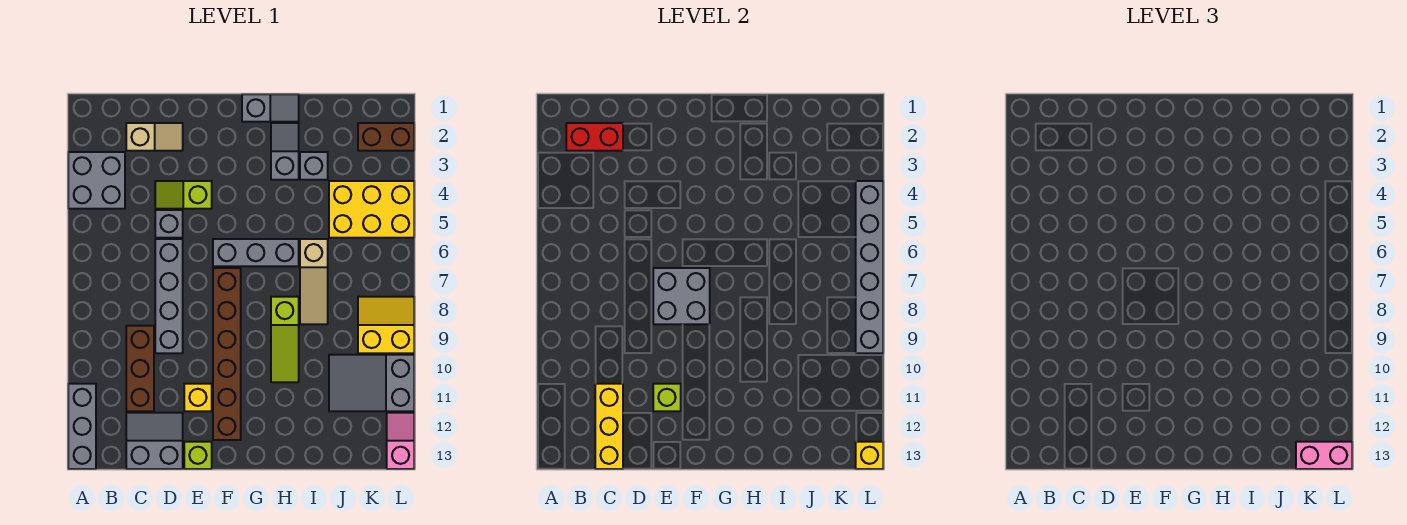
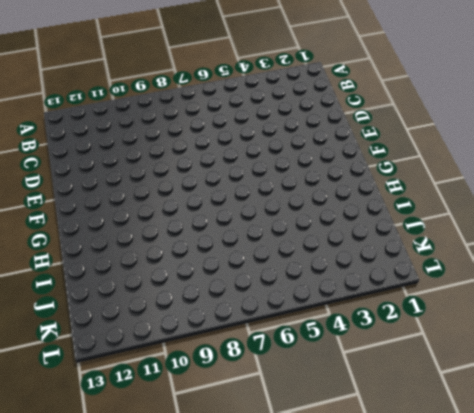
none -> grey brick A3:B4 level 1
none -> grey brick A11:A13 level 1
none -> tan slope C2:D2 level 1 top C

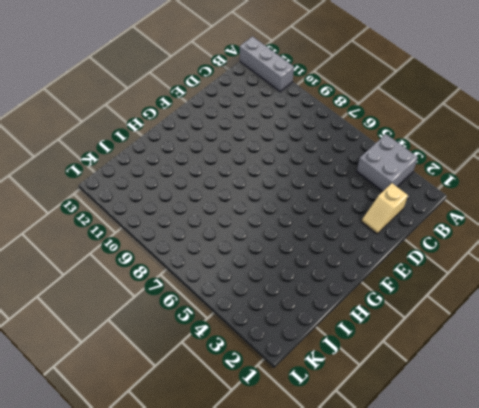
none -> brown brick C9:C11 level 1
none -> grey slope C12:D13 level 1 top 13
none -> lime slope D4:E4 level 1 top E

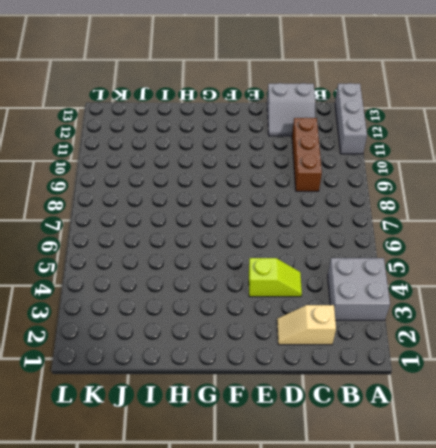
none -> grey brick D5 level 1
none -> grey brick D6:D9 level 1
none -> yellow brick E11 level 1

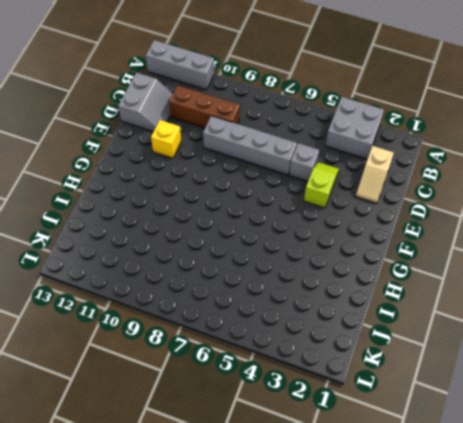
none -> lime brick E13 level 1
none -> grey brick F6:H6 level 1
none -> brown brick F7:F12 level 1

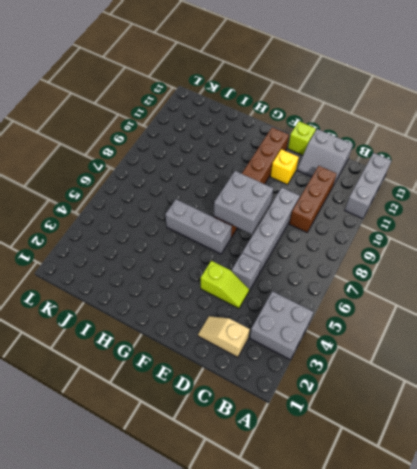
none -> grey slope G1:H1 level 1 top G
none -> grey slope H2:H3 level 1 top 3
none -> lime slope H8:H10 level 1 top 8

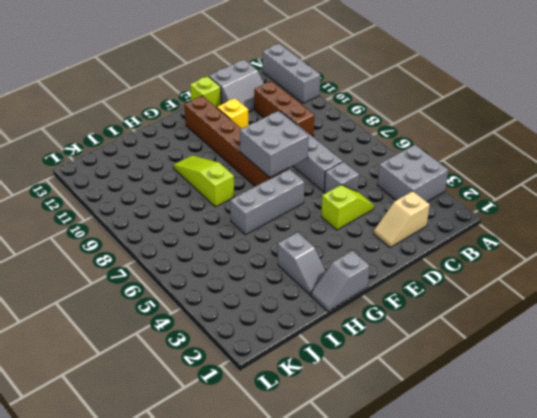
none -> grey brick I3 level 1
none -> tan slope I6:I8 level 1 top 6
none -> yellow brick J4:L5 level 1

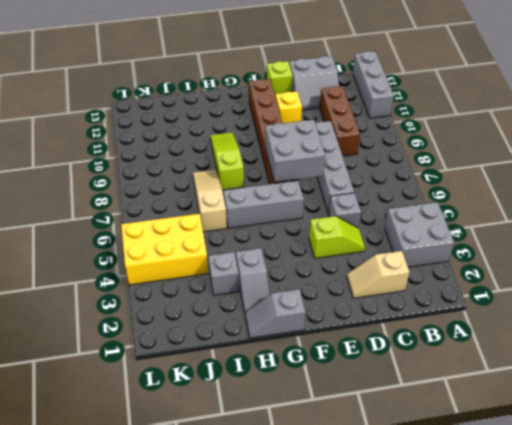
none -> grey slope J10:L11 level 1 top L
none -> brown brick K2:L2 level 1
none -> yellow slope K8:L9 level 1 top 9

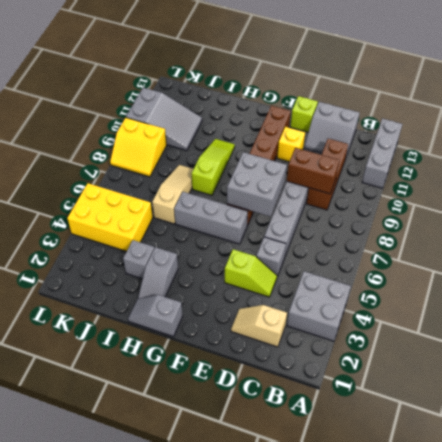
brown brick C9:D9 level 2 -> brown brick K2:L2 level 1
none -> pink slope L12:L13 level 1 top 13
none -> red brick B2:C2 level 2
none -> yellow brick C11:C13 level 2

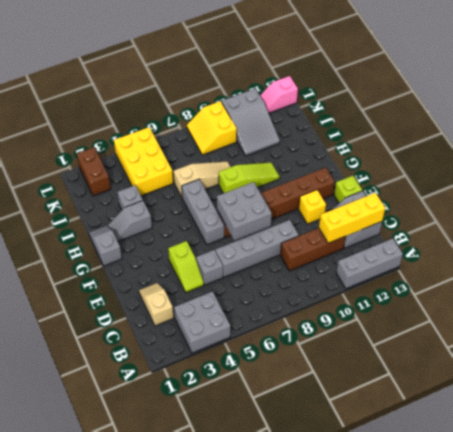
none -> red brick B2:C2 level 2
none -> lime brick E11 level 2
none -> grey brick L4:L9 level 2

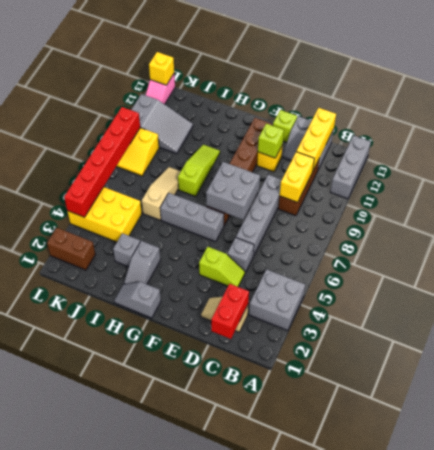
red brick C1:C2 level 2 -> red brick B2:C2 level 2
yellow brick C9:C10 level 2 -> none
red brick L4:L9 level 2 -> grey brick L4:L9 level 2
none -> pink brick K13:L13 level 3

